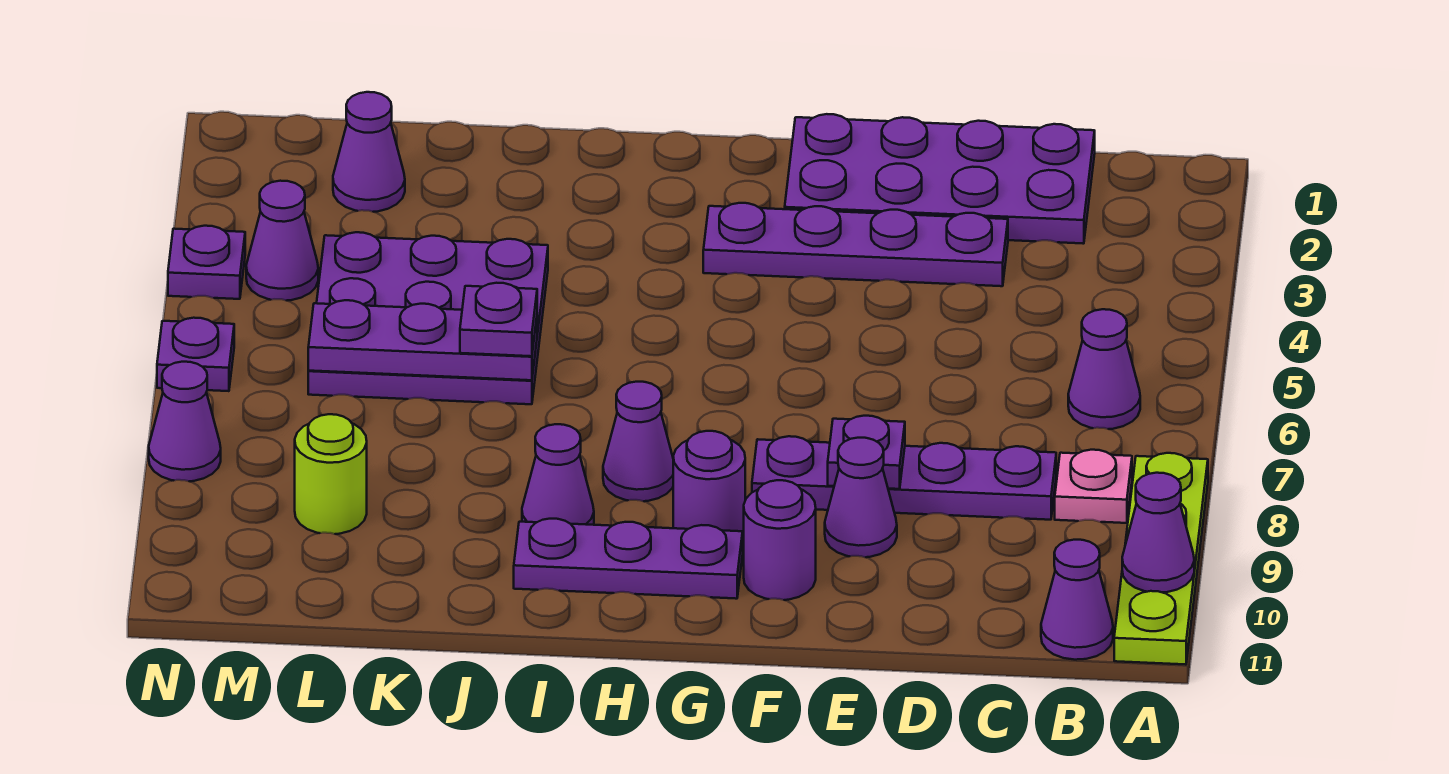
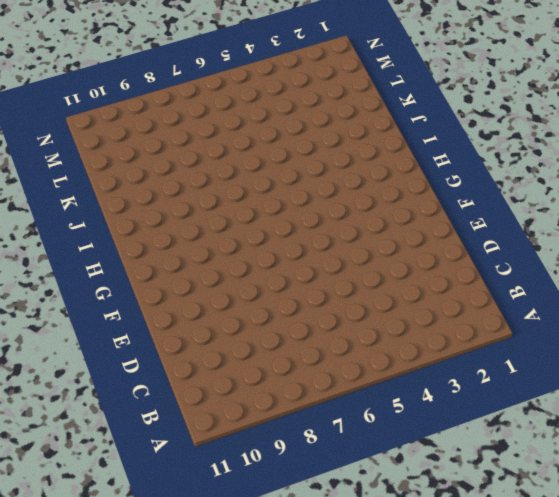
none -> lime plate A8:A11 level 1
none -> purple cone B6 level 1
none -> pink plate B8 level 1

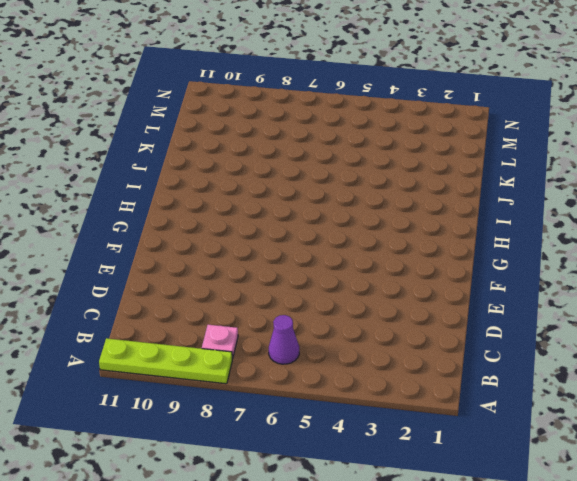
none -> purple cone B11 level 1
none -> purple plate C1:F2 level 1
none -> purple plate C8:F8 level 1

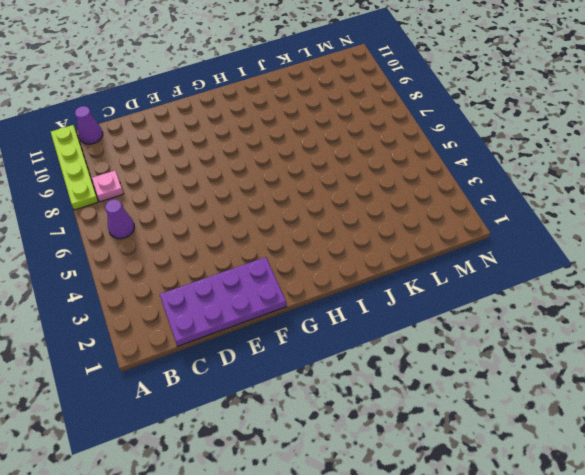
none -> purple plate C8:F8 level 1
none -> purple plate D3:G3 level 1
none -> purple cone E9 level 1

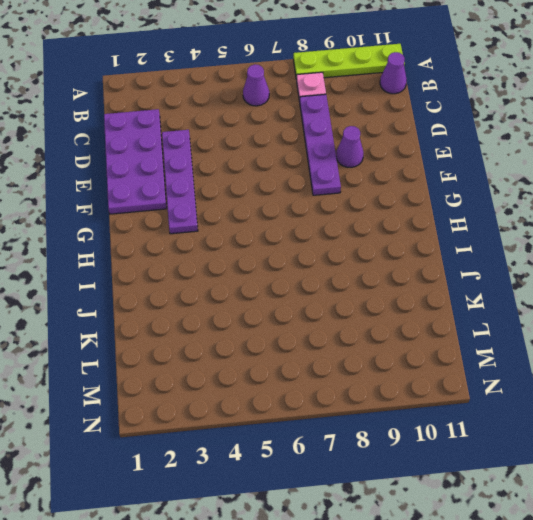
none -> purple round brick F10 level 1
none -> purple round brick G9 level 1
none -> purple plate G10:I10 level 1

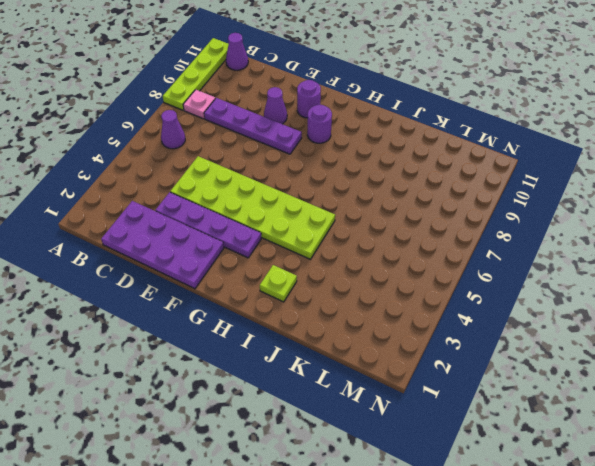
lime plate D4:I5 level 1 -> none
lime plate I2 level 1 -> none
none -> purple plate G10:I10 level 1
none -> purple cone H8 level 1
none -> purple cone I9 level 1

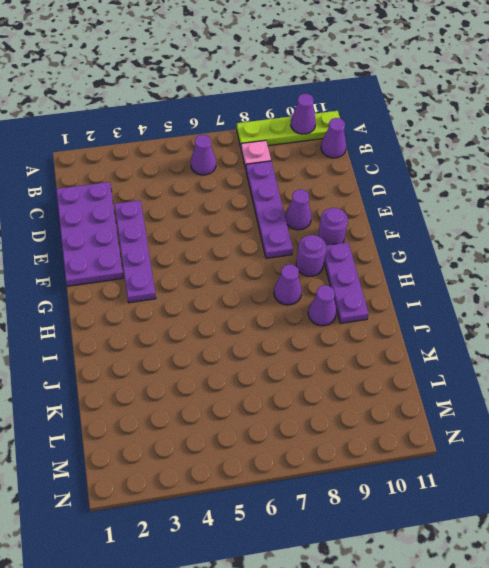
none -> purple plate J4:L6 level 1
none -> purple cone L2 level 1
none -> lime round brick L9 level 1

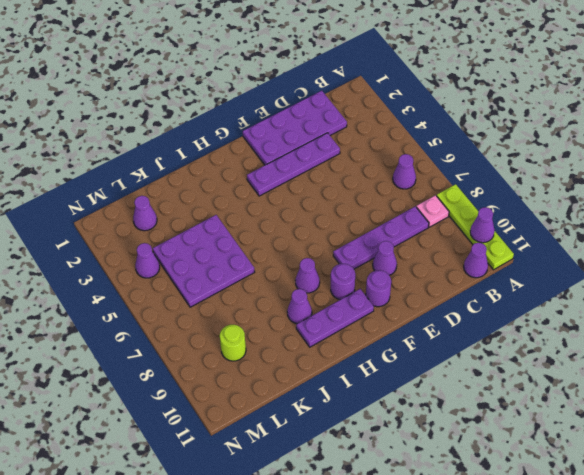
none -> purple plate N4 level 1
none -> purple plate N6 level 1
none -> purple cone N8 level 1

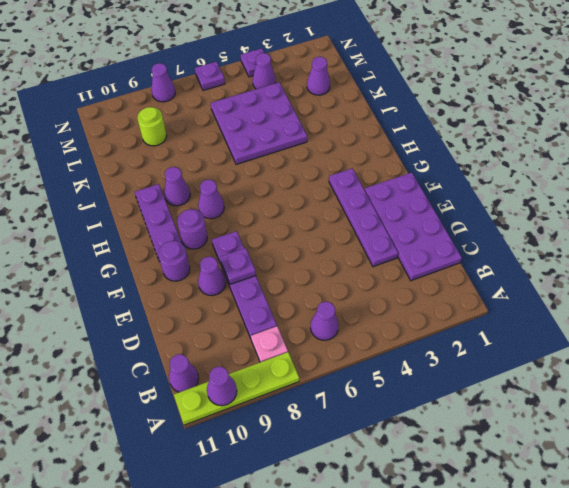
none -> purple plate J6:L6 level 2
none -> purple plate J6 level 3

